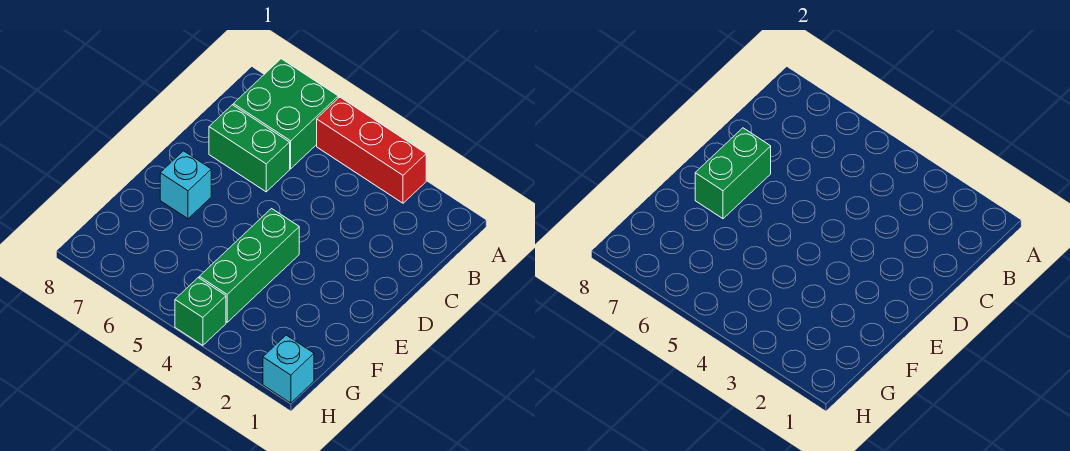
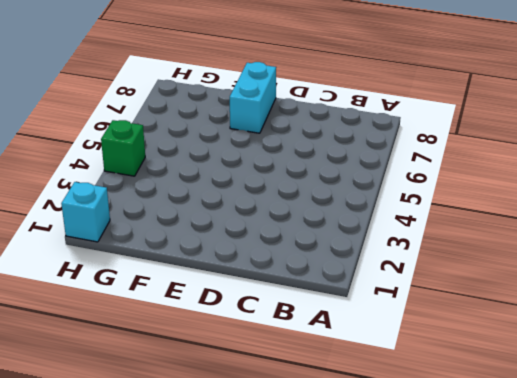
cyan brick E7:E8 level 1 -> cyan brick E7 level 1
none -> red brick A3:A5 level 1
none -> green brick A6:B7 level 1

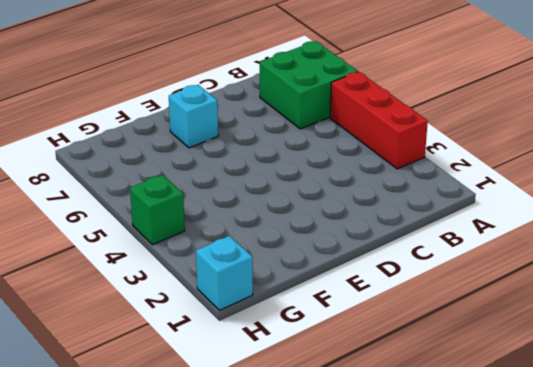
none -> green brick C6:C7 level 1
none -> green brick E4:G4 level 1

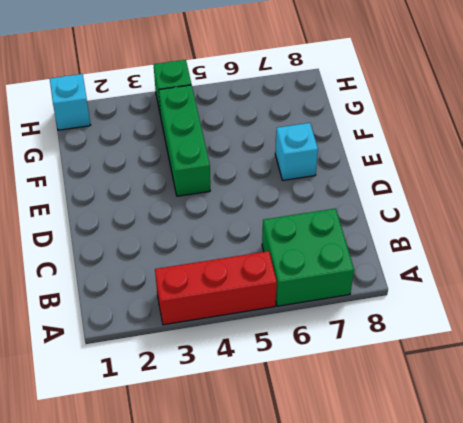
none -> green brick C6:C7 level 1
none -> green brick D7:E7 level 2

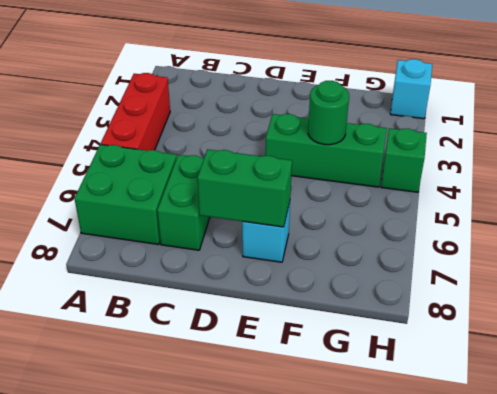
green round brick F4 level 2 -> none

